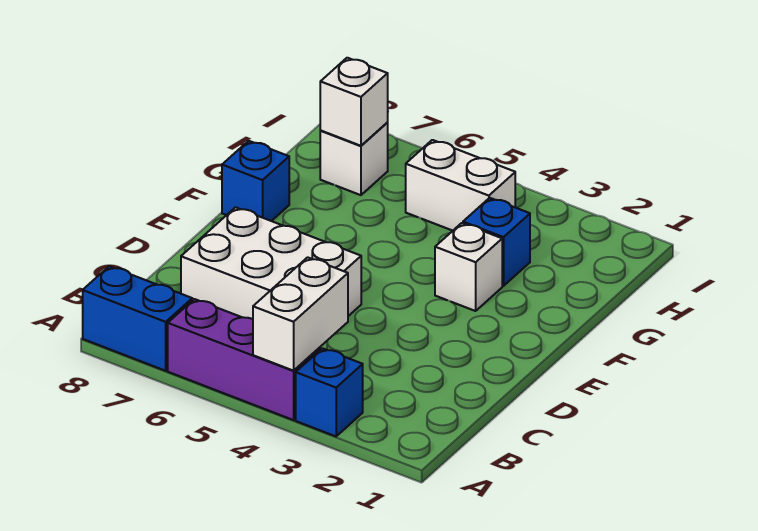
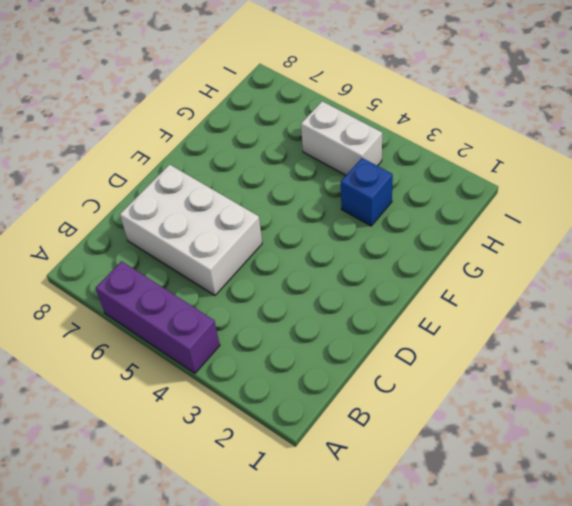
none -> blue brick A3 level 1
none -> blue brick A7:A8 level 1

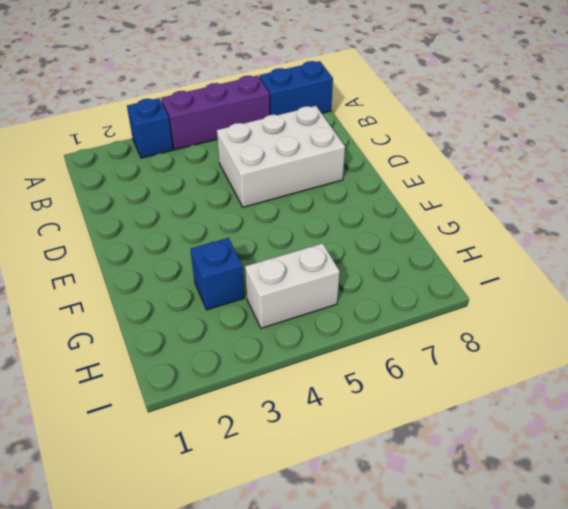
none -> white brick F3 level 1
none -> blue brick F8 level 1

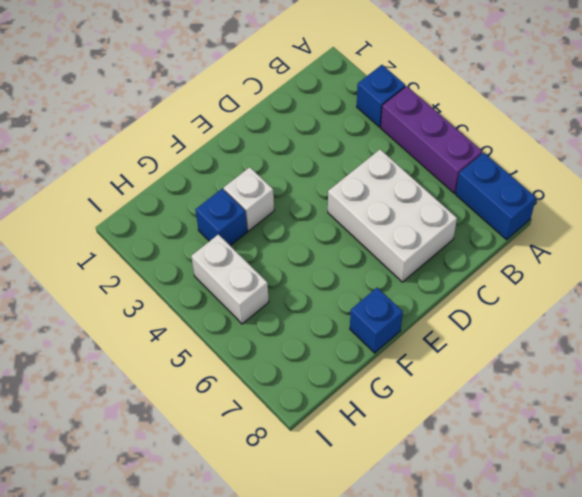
none -> white brick H7 level 1
none -> white brick A4:B4 level 2

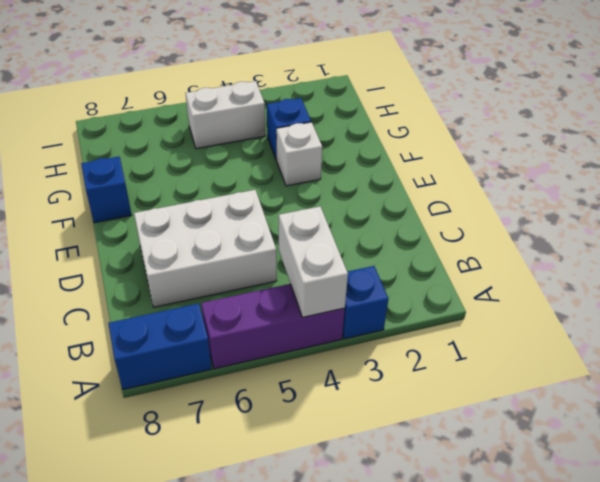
none -> white brick H7 level 1
none -> white brick H7 level 2

